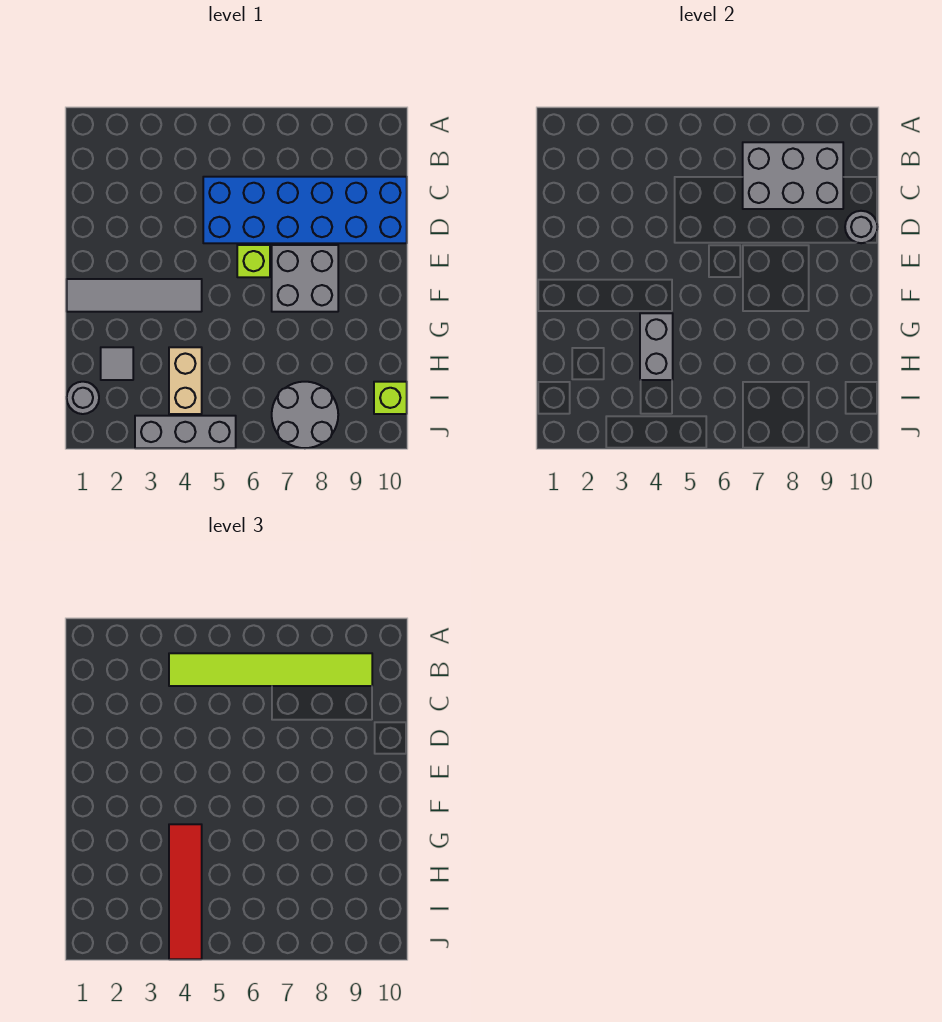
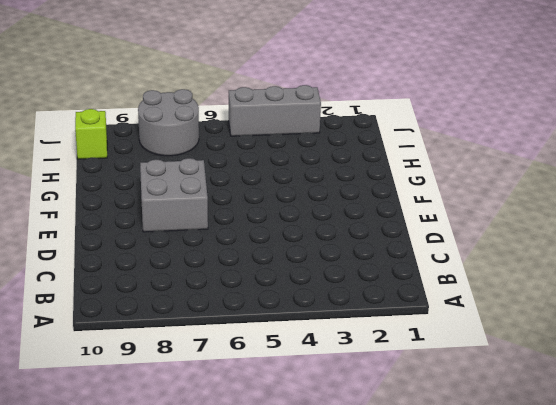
none -> blue brick C5:D10 level 1
none -> lime brick E6 level 1
none -> grey tile F1:F4 level 1

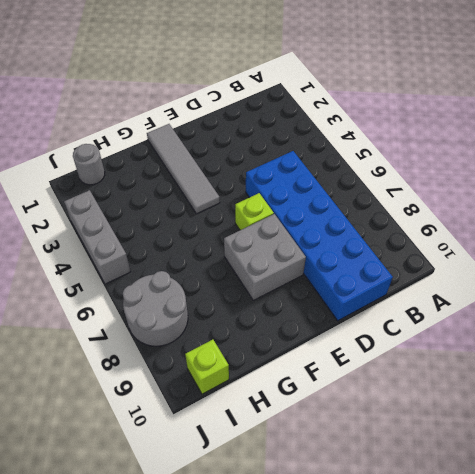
none -> grey tile H2 level 1
none -> tan brick H4:I4 level 1
none -> grey brick B7:C9 level 2

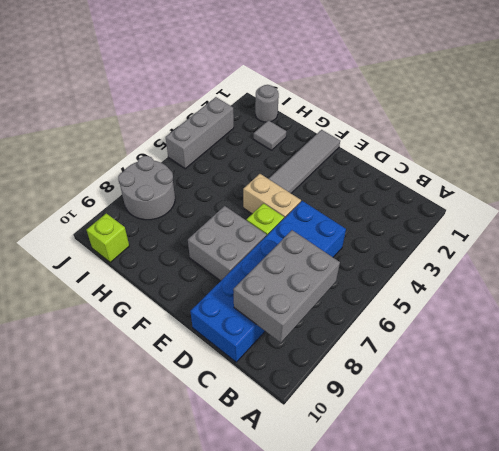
tan brick E5:F5 level 1 -> tan brick H4:I4 level 1
none -> grey round brick D10 level 2
none -> grey brick G4:H4 level 2
none -> lime tile B4:B9 level 3

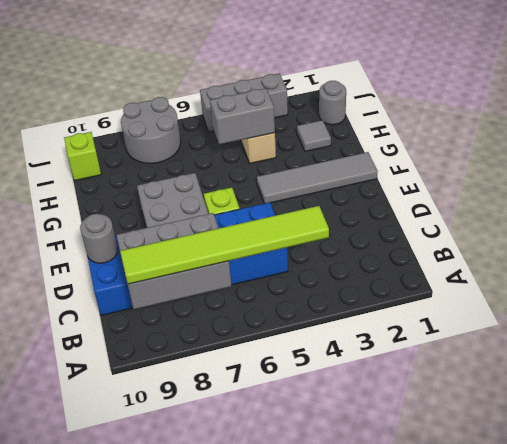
grey brick H4:H5 level 2 -> grey brick G4:H4 level 2
none -> red tile G4:J4 level 3

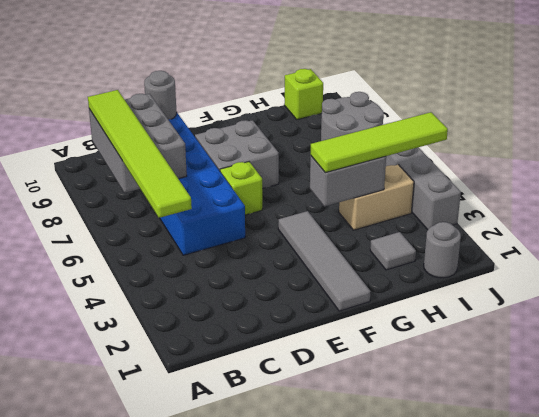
lime tile G4:J4 level 3 -> red tile G4:J4 level 3

